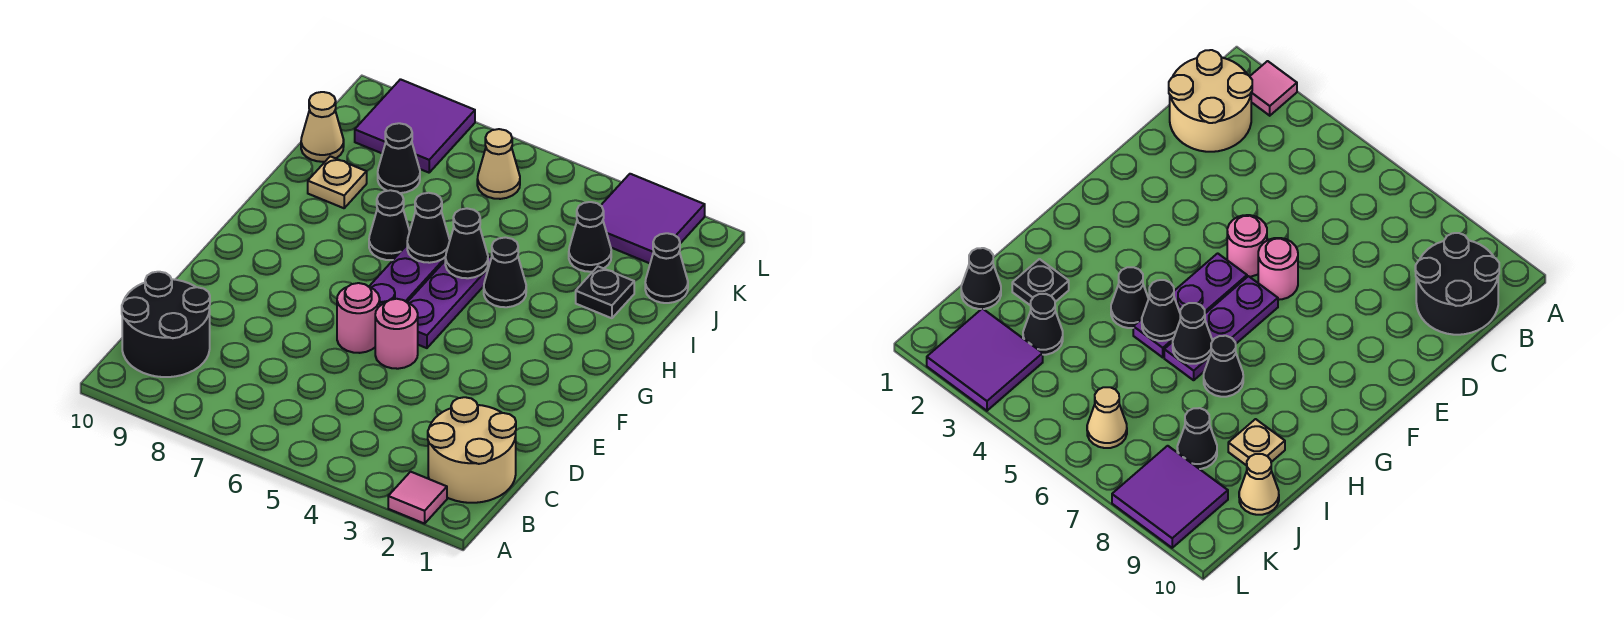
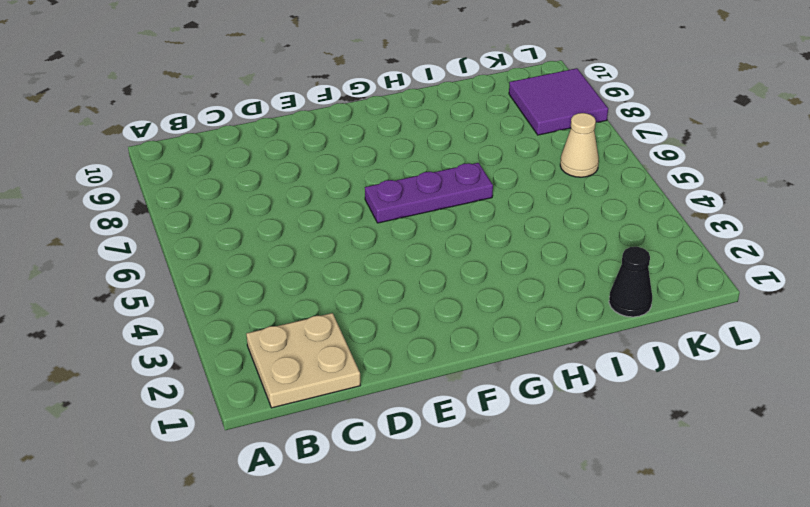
tan plate B1:C2 level 1 -> tan round brick B1:C2 level 1
none -> pink tile A2 level 1
none -> black round brick B9:C10 level 1
none -> pink round brick E5 level 1

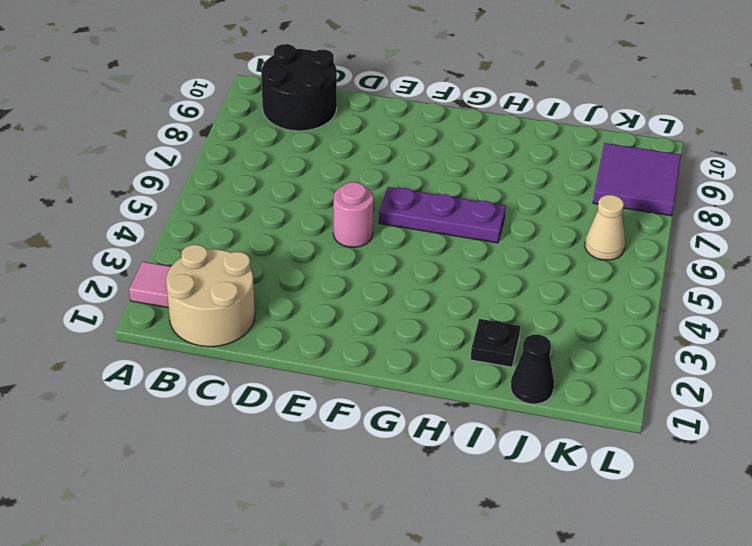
none -> pink round brick E6 level 1
none -> purple plate F5:H5 level 1
none -> black cone H4 level 1

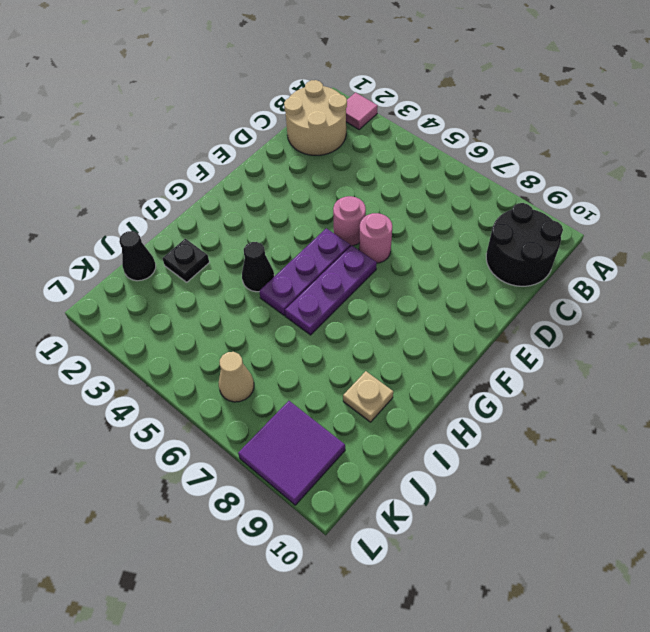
none -> black cone H7 level 1
none -> black cone J3 level 1
none -> black cone J8 level 1

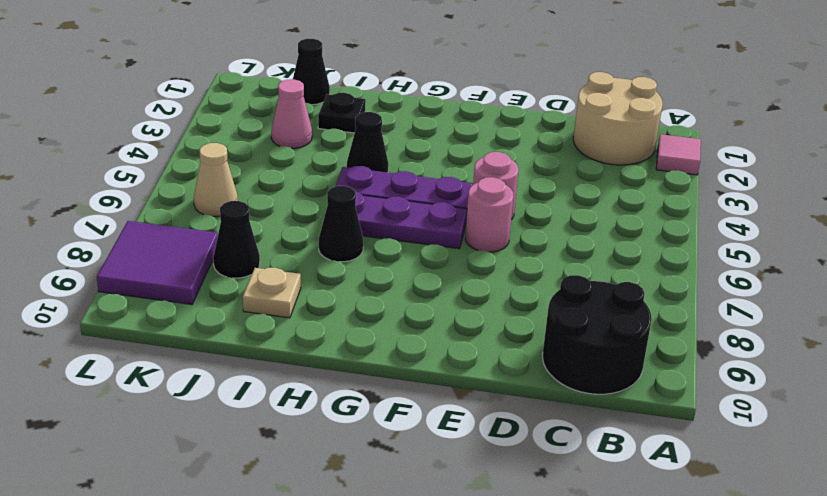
pink cone J3 level 1 -> black cone J3 level 1
none -> tan cone J10 level 1
none -> purple tile K2:L3 level 1
none -> black cone H5 level 2

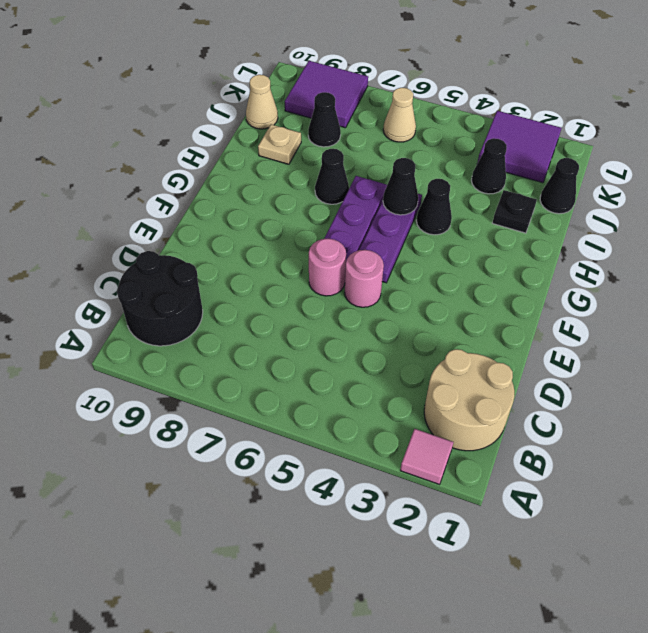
none -> black cone H6 level 2

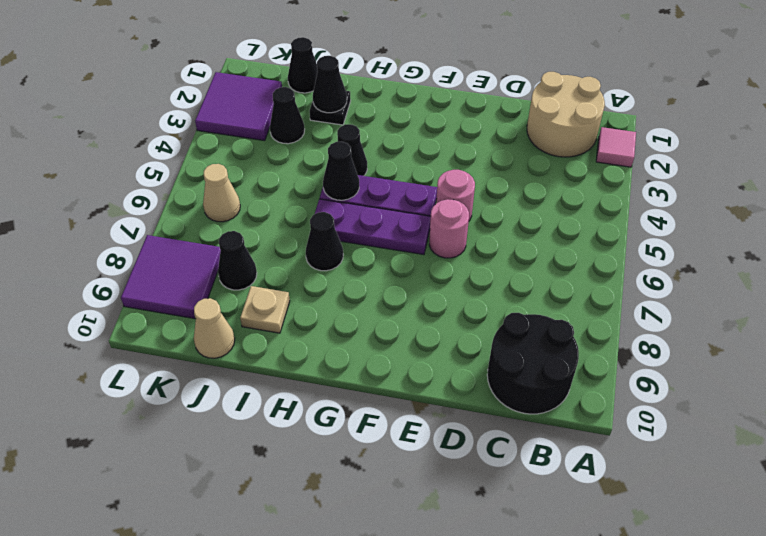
black cone I2 level 2 -> black cone H6 level 2

